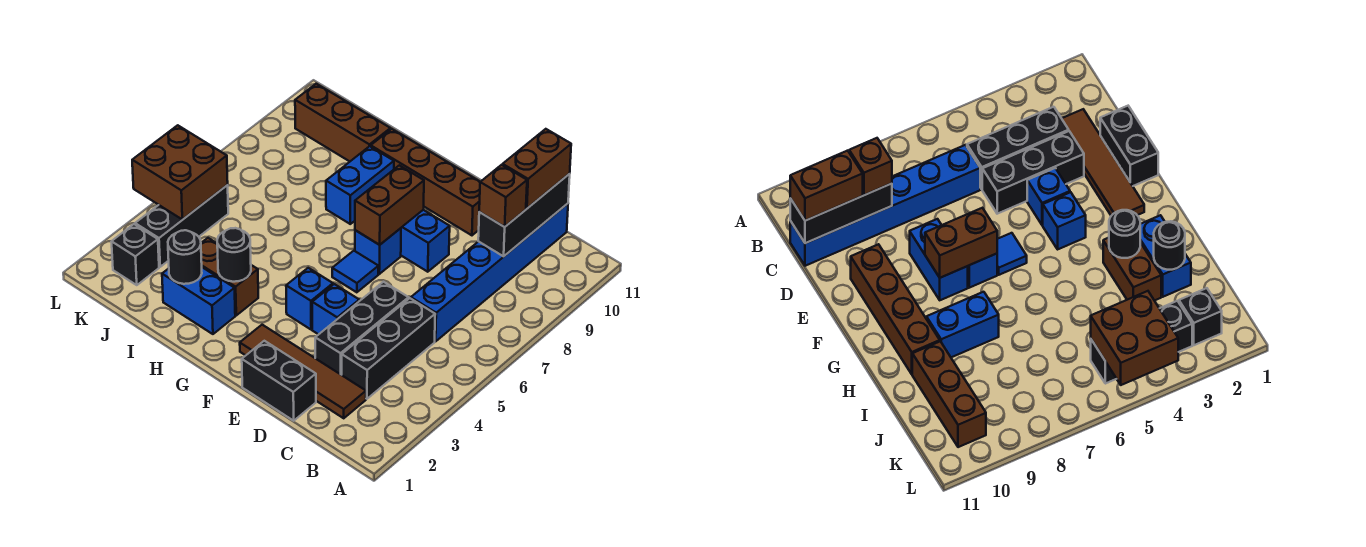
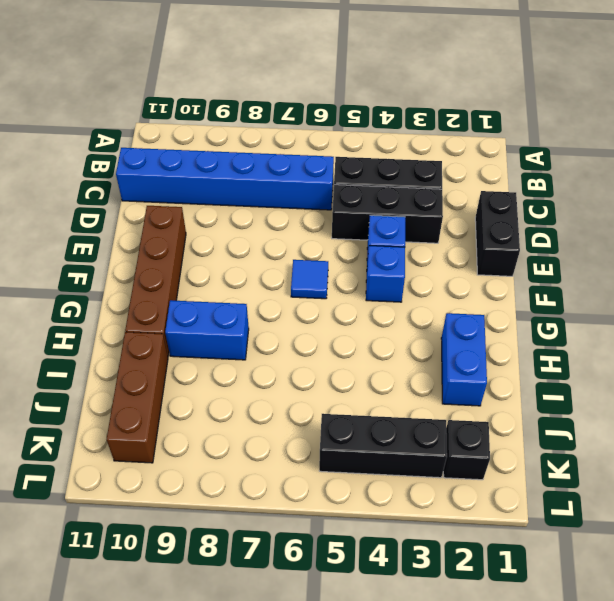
none -> brown tile C2:F2 level 1
none -> blue brick E8:F8 level 1
none -> blue brick F7 level 1

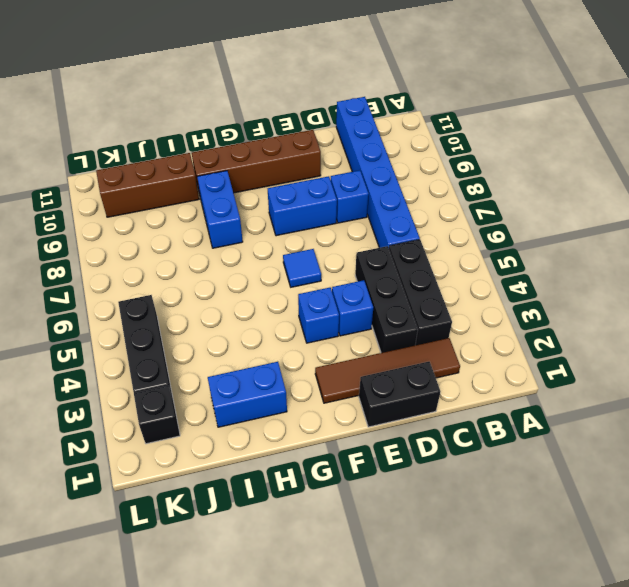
blue brick D8 level 1 -> blue brick F7 level 1
none -> brown brick H3:I3 level 1
none -> black brick C9:C11 level 2
none -> brown brick F7:F8 level 2

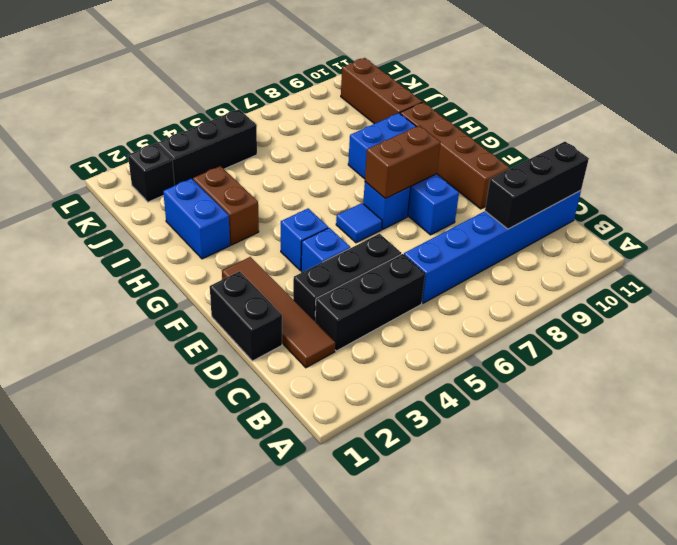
none -> black round brick H3 level 2
none -> black round brick I2 level 2
none -> brown brick K4:L5 level 2

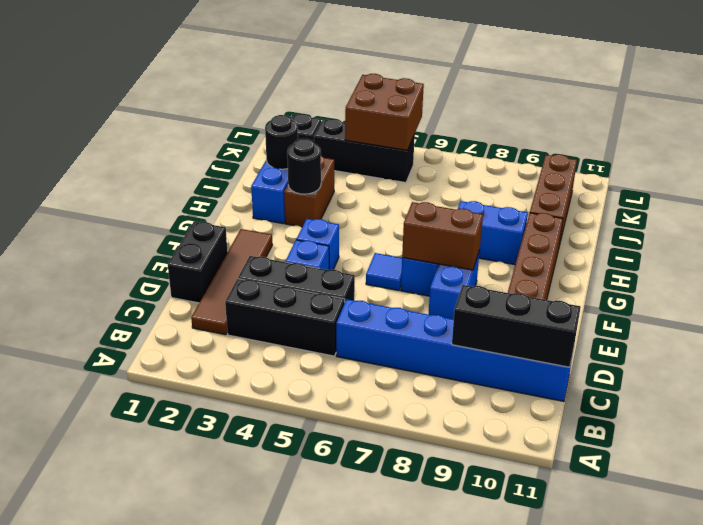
none -> brown brick C9 level 3
none -> brown brick C10:C11 level 3

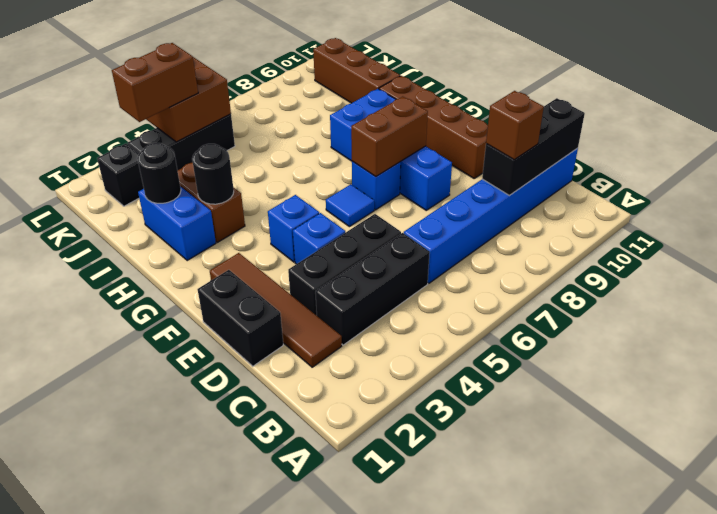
brown brick K3:K4 level 3 -> brown brick C10:C11 level 3

